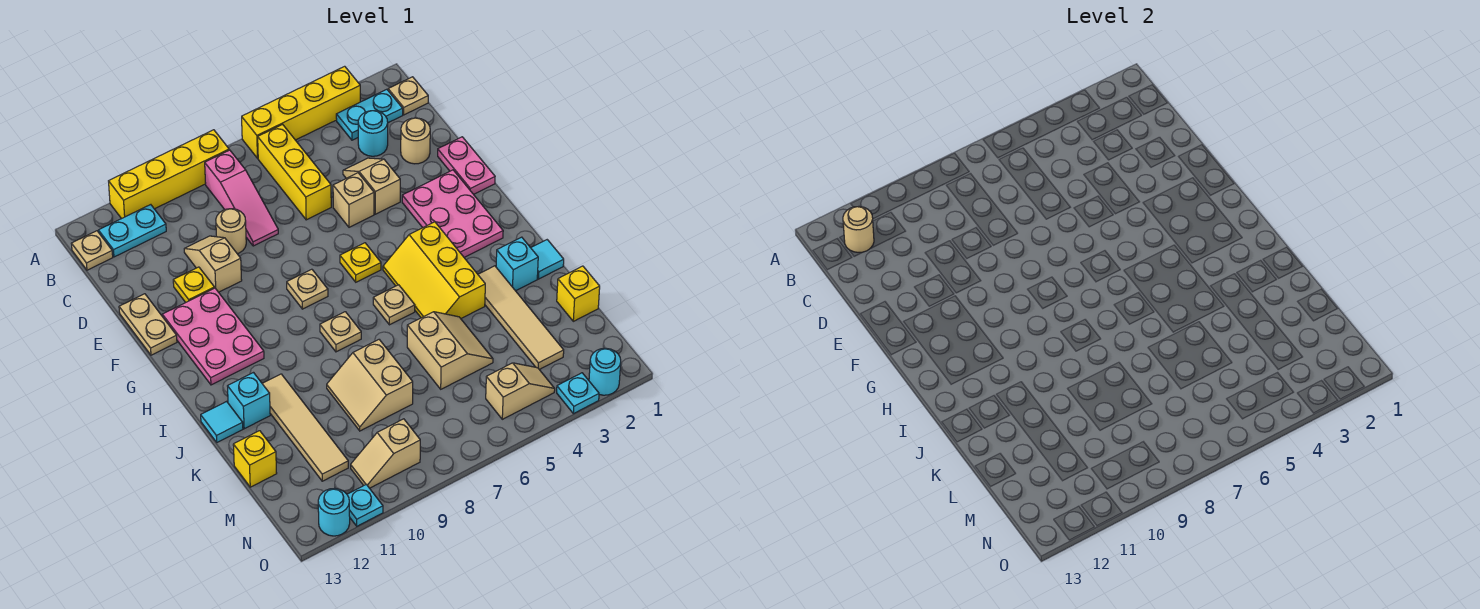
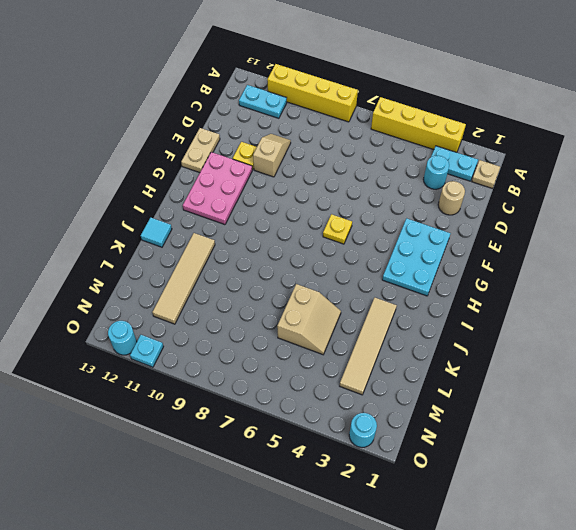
cyan plate F2:H3 level 1 -> pink plate F2:H3 level 1
none -> yellow brick B6:D6 level 1
none -> pink slope B8:D8 level 1 top B
none -> tan plate B13 level 1
none -> tan slope D4:E4 level 1 top E

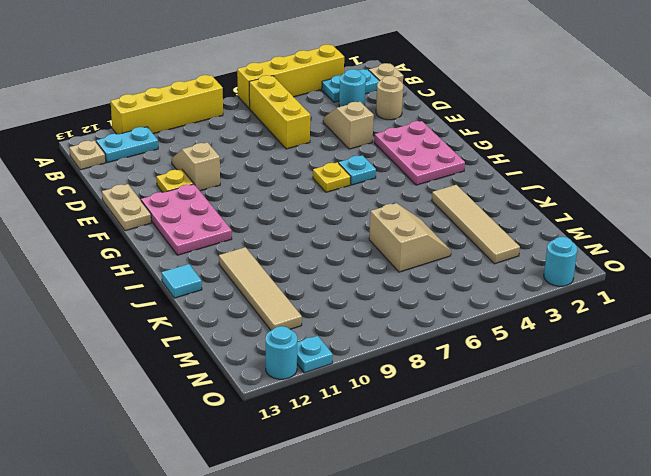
cyan plate G5 level 1 -> cyan plate O3 level 1
none -> pink slope B8:D8 level 1 top B
none -> tan round brick D9 level 1
none -> pink plate E1:F1 level 1
none -> tan brick E5 level 1

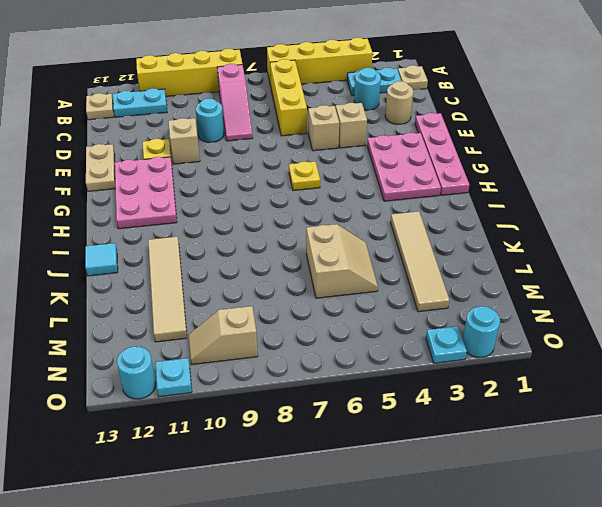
cyan round brick D9 level 1 -> tan round brick D9 level 1
pink plate E1:H1 level 1 -> pink plate E1:F1 level 1
none -> tan plate G8 level 1
none -> yellow slope H4:J5 level 1 top 4
none -> tan plate I6 level 1
none -> tan plate I8 level 1

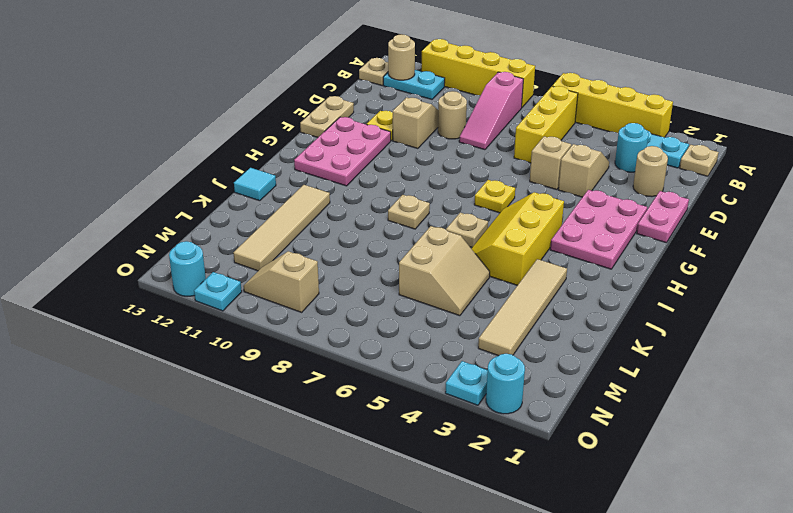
none -> tan plate G8 level 1
none -> cyan tile J1 level 1
none -> cyan brick J2 level 1
none -> cyan brick J12 level 1

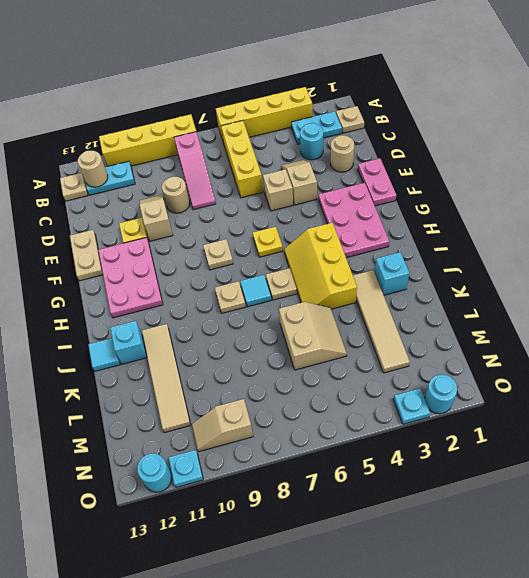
cyan tile I7 level 1 -> cyan tile J1 level 1
none -> tan slope K8:L9 level 1 top 8
none -> yellow brick L1 level 1
none -> yellow brick L13 level 1
none -> tan slope N4:N5 level 1 top 5

